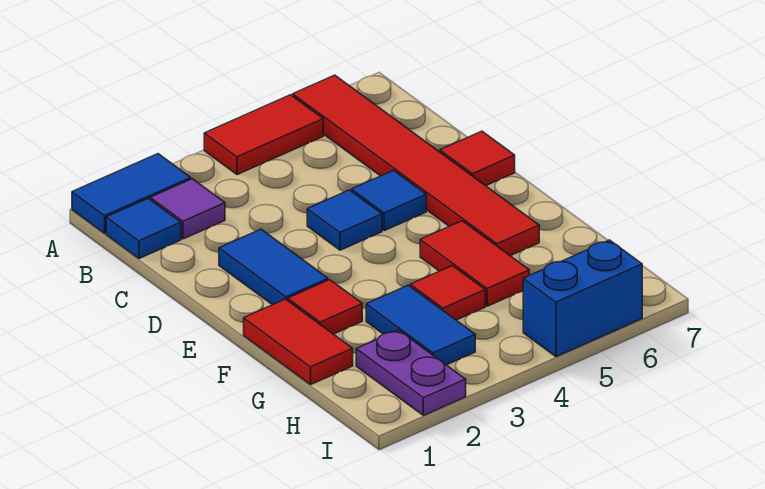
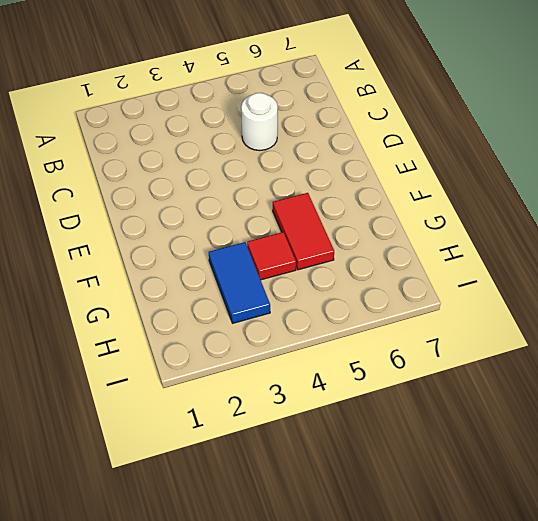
white round brick C5 level 1 -> none
none -> blue tile A1:A2 level 1
none -> red tile A4:A5 level 1
none -> red tile A6:F6 level 1

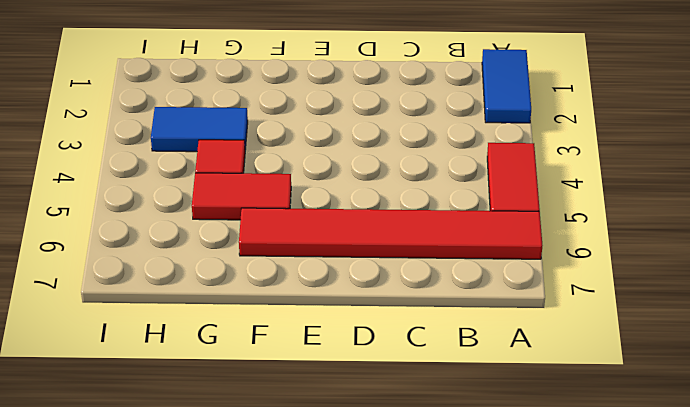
none -> blue tile B1 level 1
none -> purple tile B2 level 1
none -> blue tile D2:E2 level 1

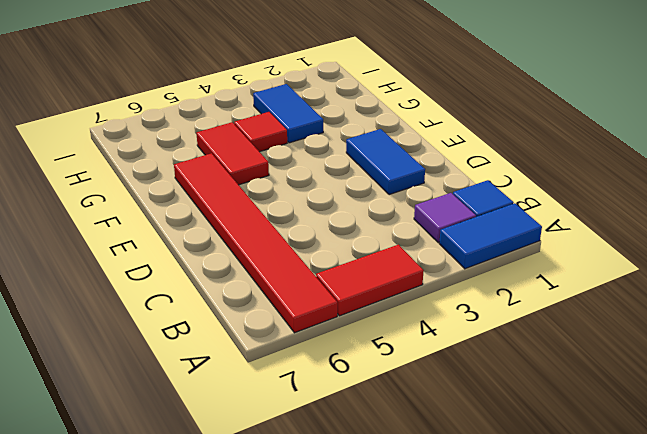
none -> blue tile D4 level 1
none -> blue tile D5 level 1
none -> red tile D7 level 1

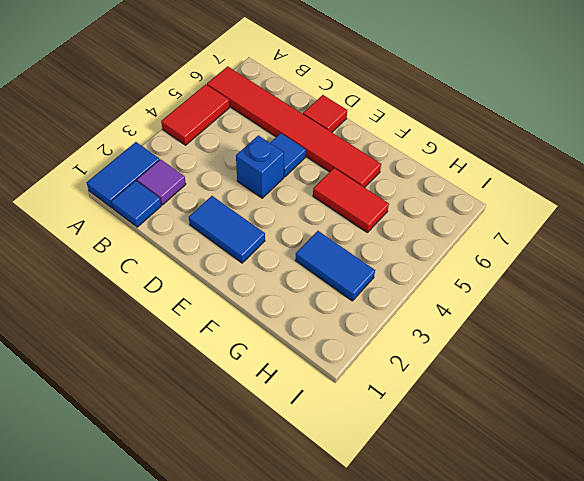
blue brick D4 level 1 -> blue tile D4 level 1
none -> red tile F1:G1 level 1
none -> red tile F2 level 1
none -> red tile G4 level 1

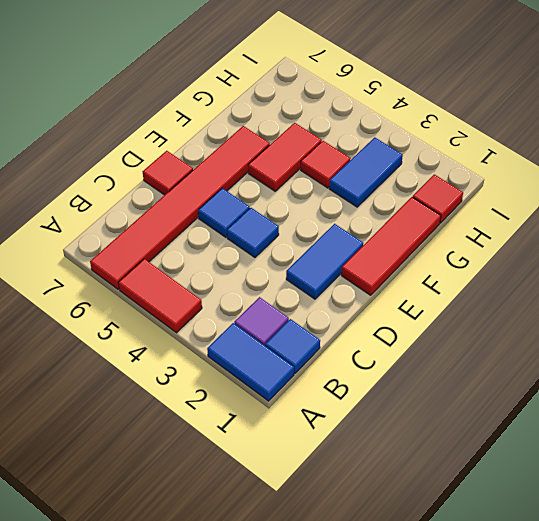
red tile E1:G1 level 1 -> red tile F1:G1 level 1
red tile H1 level 1 -> red tile F2 level 1
none -> purple plate H2:I2 level 1
none -> blue brick I5:I6 level 1

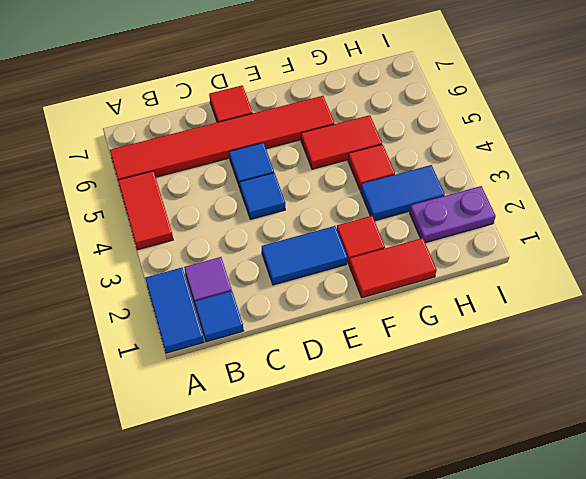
none -> blue brick I5:I6 level 1

